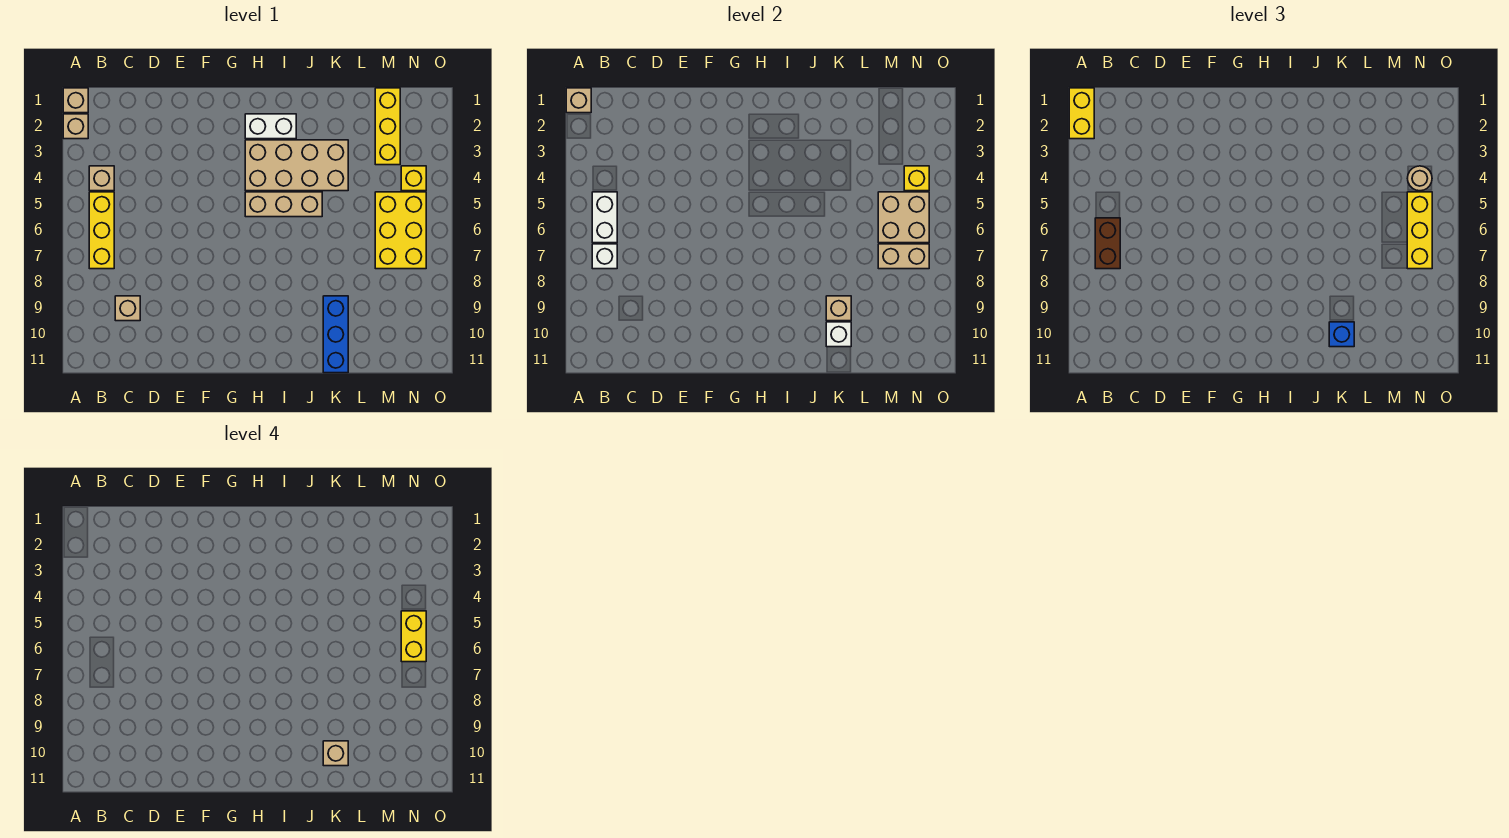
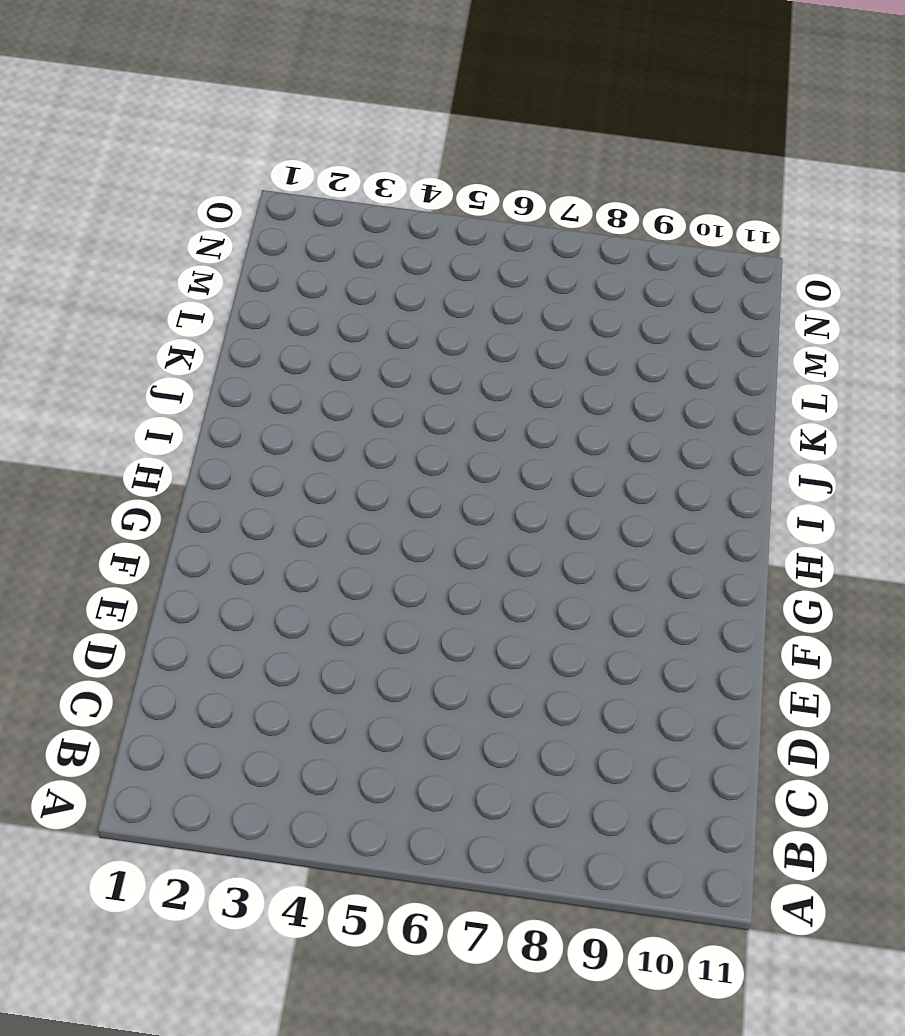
none -> tan brick A1 level 1
none -> tan brick A2 level 1
none -> tan brick B4 level 1

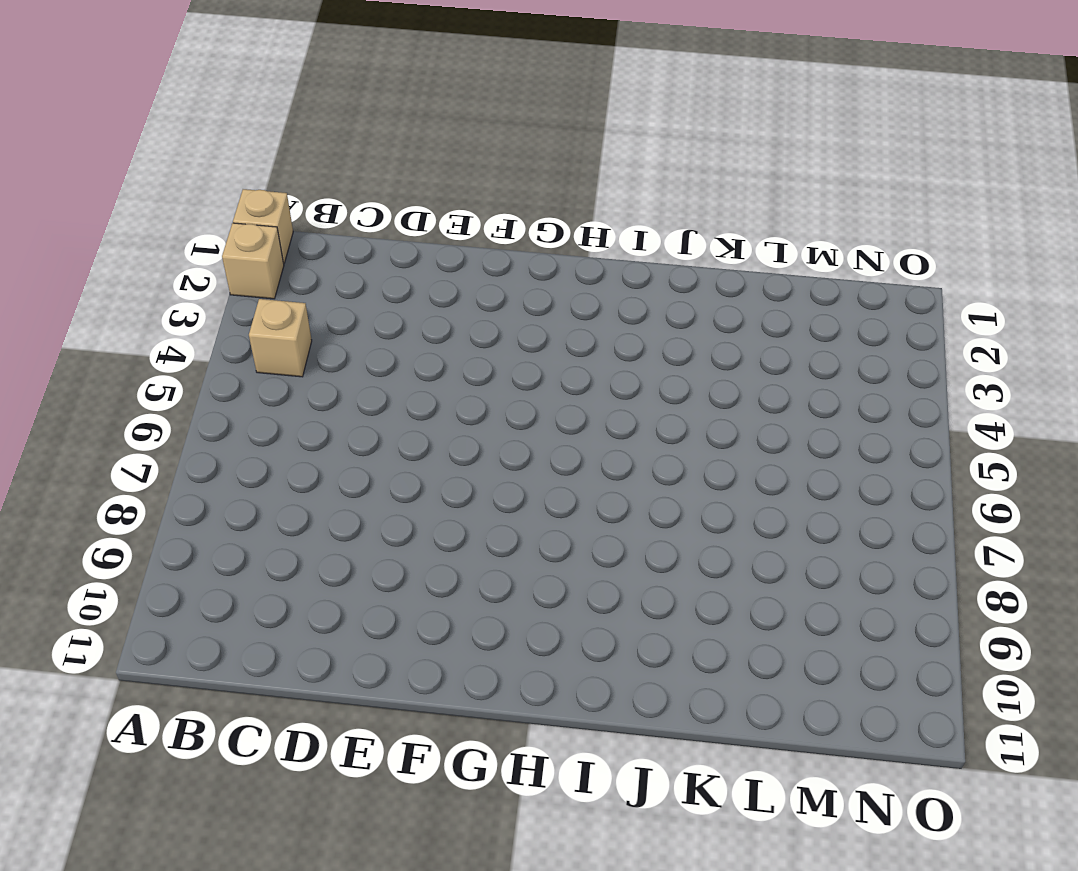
none -> yellow brick B5:B7 level 1
none -> tan brick C9 level 1
none -> white brick H2:I2 level 1

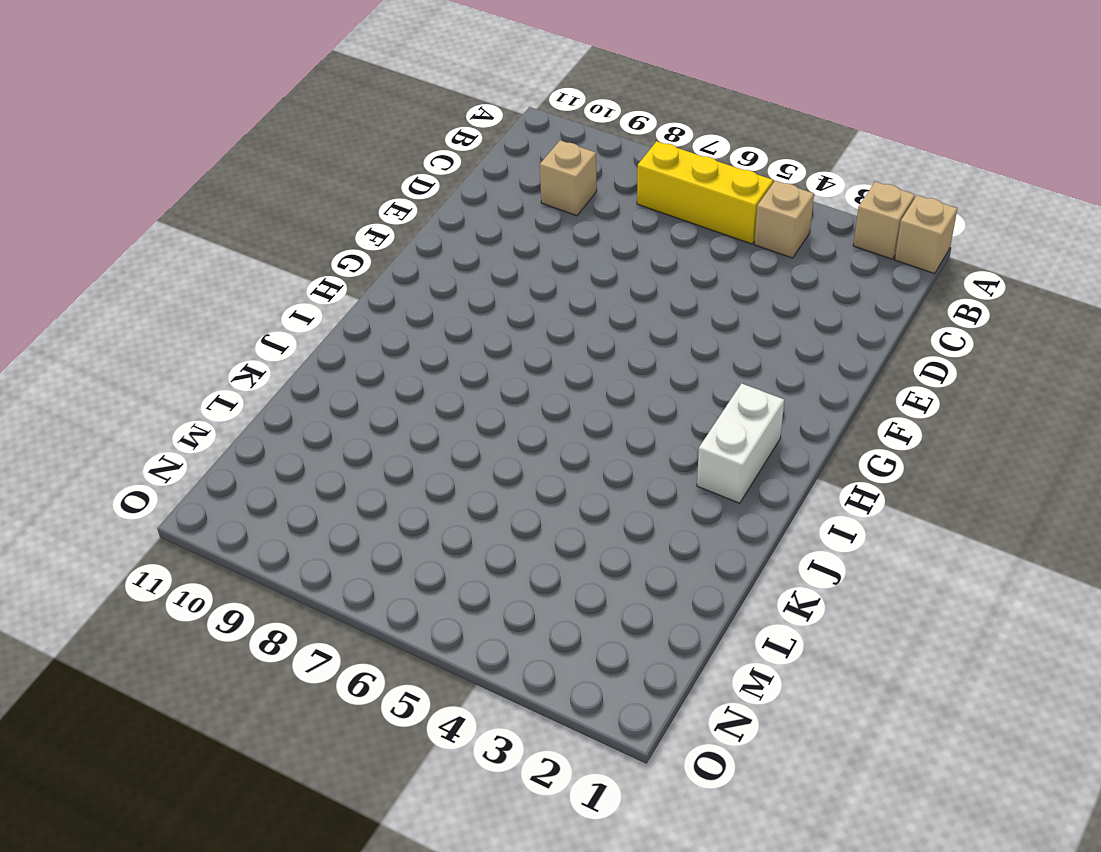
none -> tan brick H3:K4 level 1
none -> tan brick H5:J5 level 1
none -> blue brick K9:K11 level 1

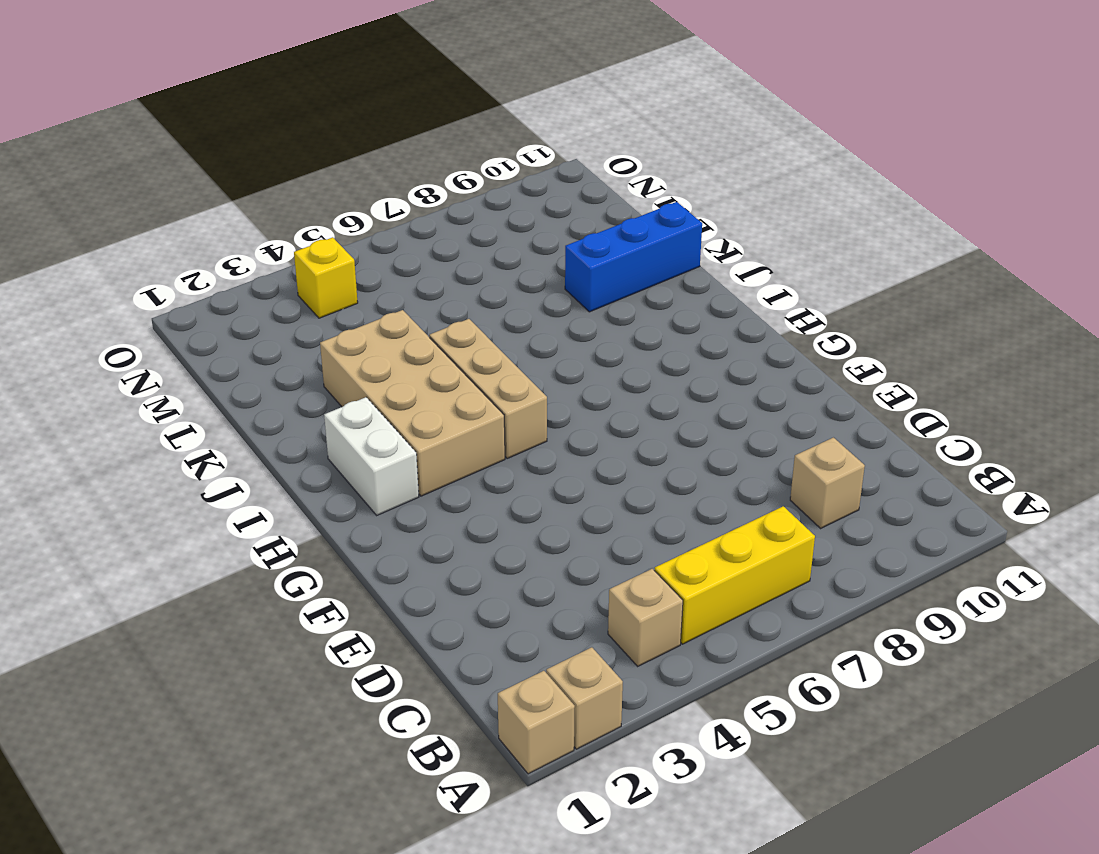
none -> yellow brick M1:M3 level 1
none -> yellow brick M5:N7 level 1
none -> tan brick A1 level 2

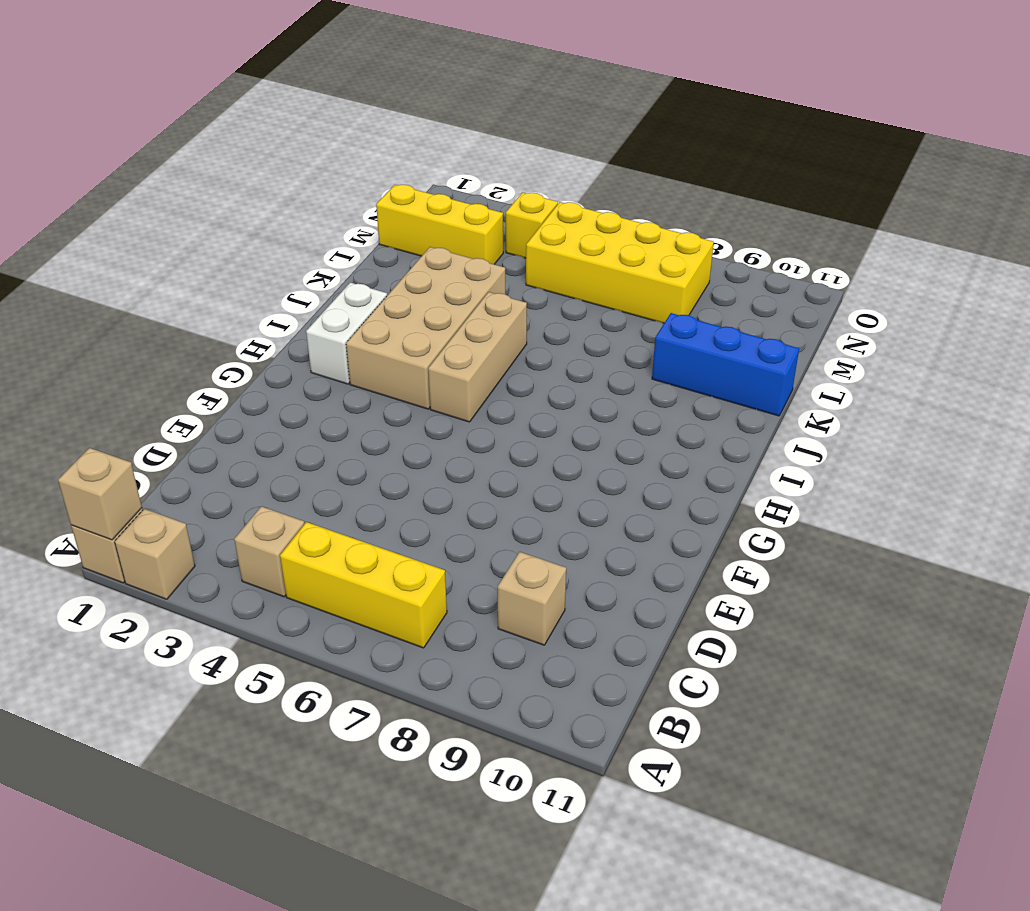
yellow brick M5:N8 level 1 -> yellow brick M5:N7 level 1
none -> white brick B5:B6 level 2
none -> white brick B7 level 2
none -> tan brick K9 level 2

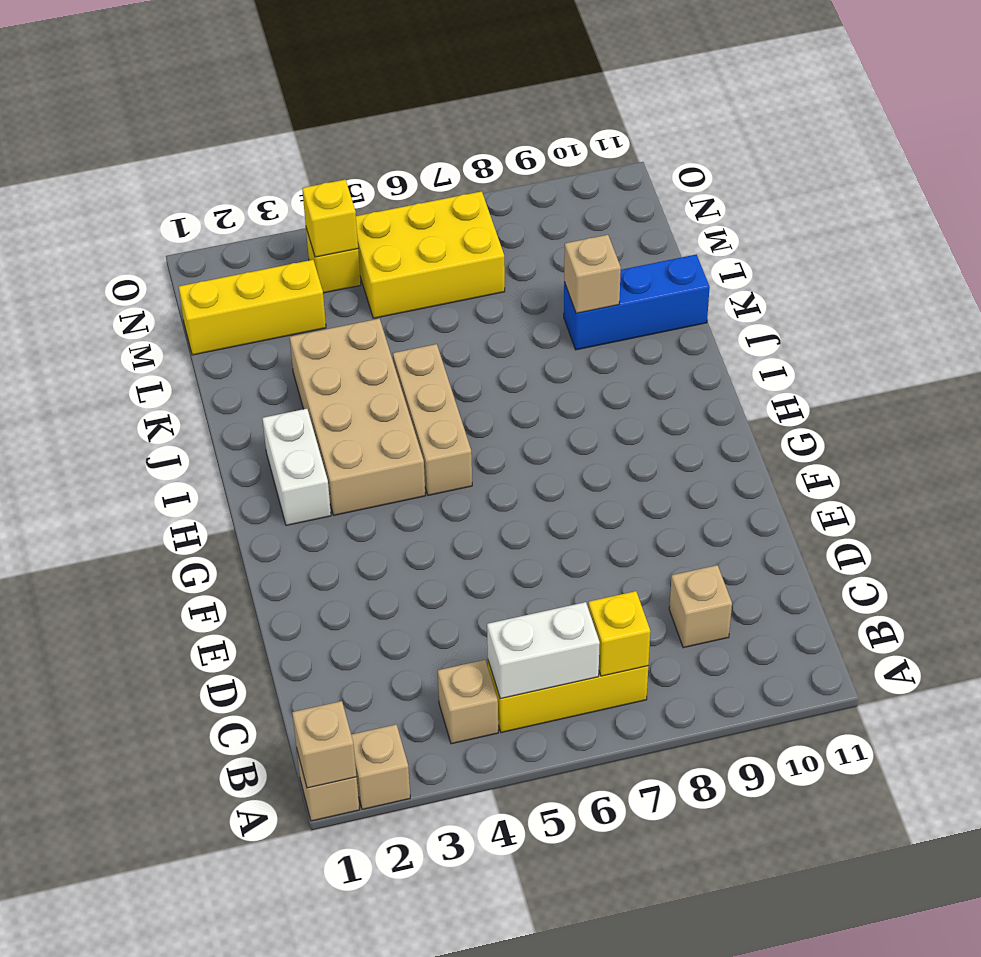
yellow brick B7 level 2 -> white brick B7 level 2
none -> white brick K10 level 2
none -> tan brick M5:N6 level 2
none -> tan brick M7:N7 level 2

